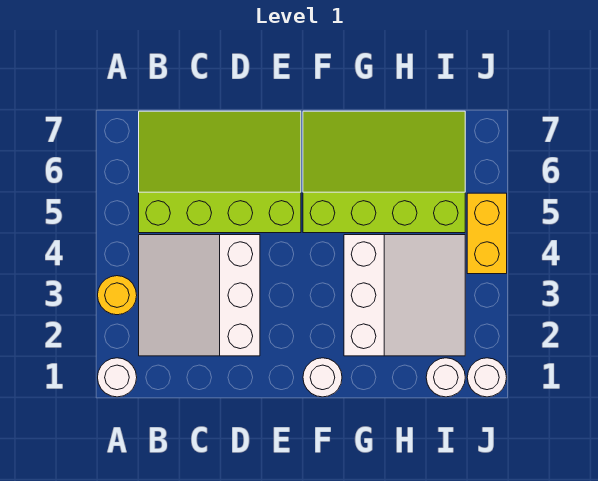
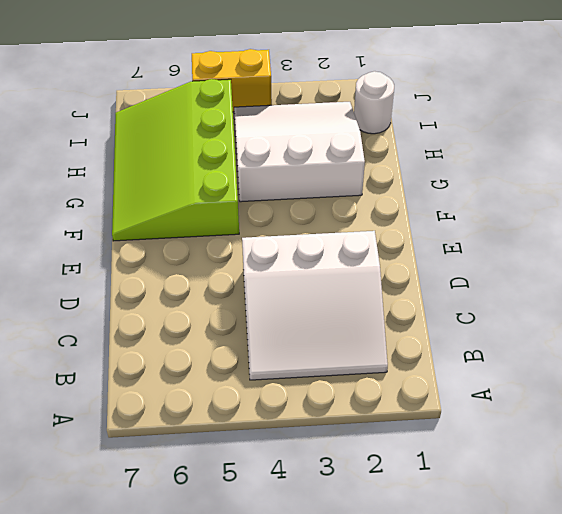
none -> white round brick A1 level 1
none -> yellow round brick A3 level 1

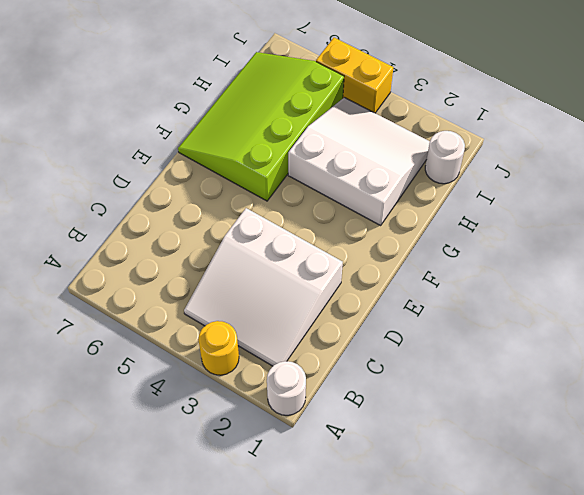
none -> lime slope B5:E7 level 1 top 5
none -> white round brick F1 level 1

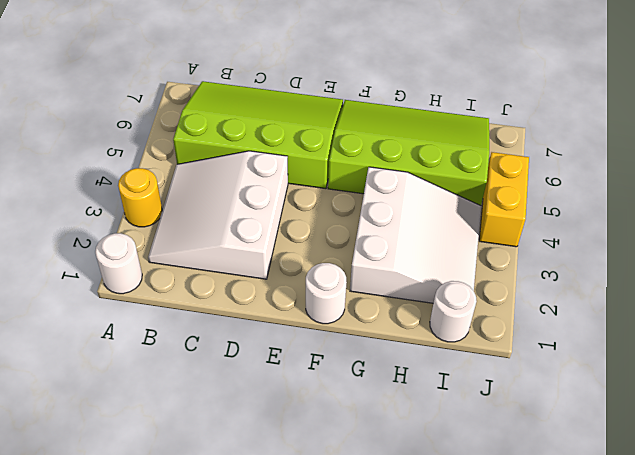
none -> white round brick J1 level 1

